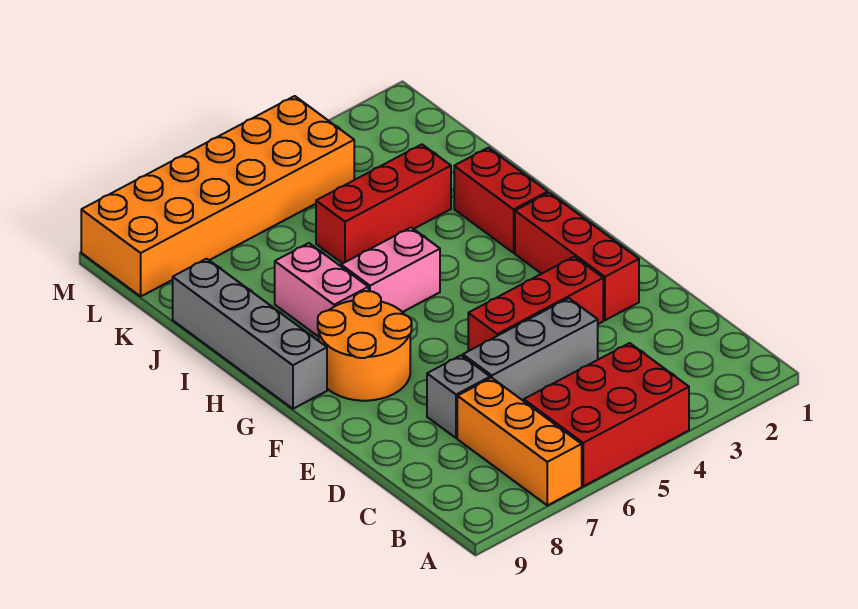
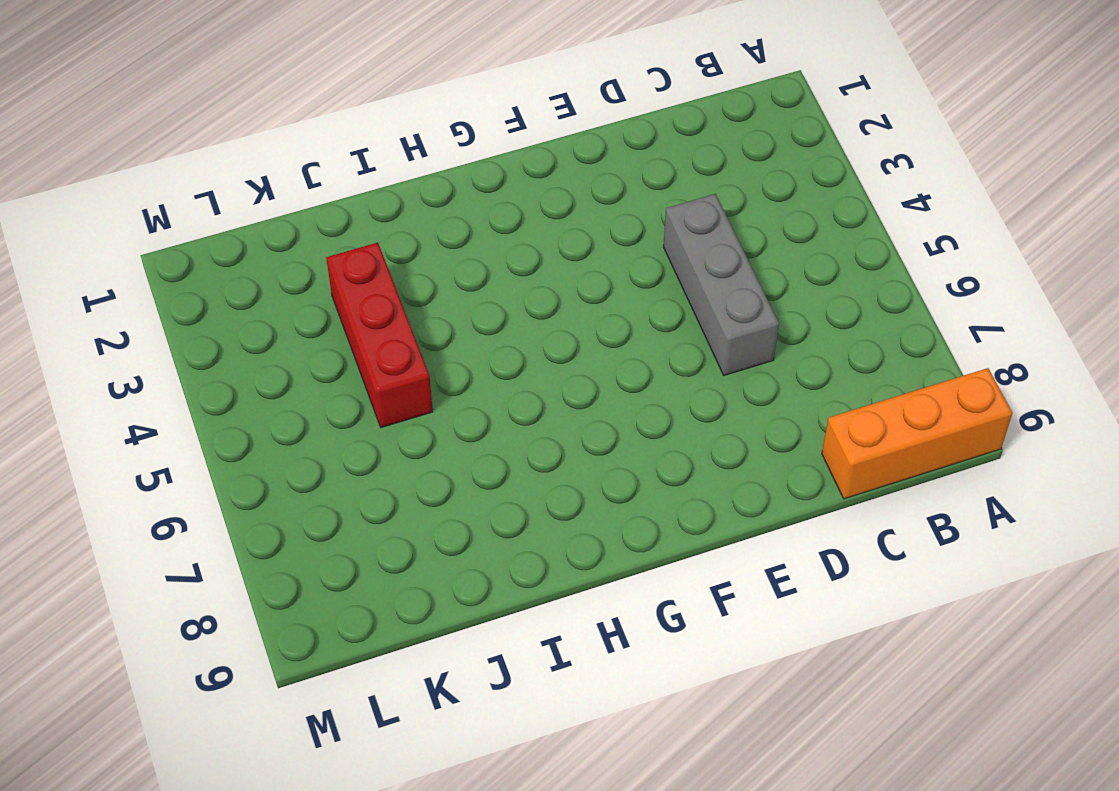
orange brick A9:C9 level 1 -> orange brick A7:C7 level 1
none -> red brick A4:B6 level 1
none -> grey brick D7 level 1
none -> red brick E2:G2 level 1

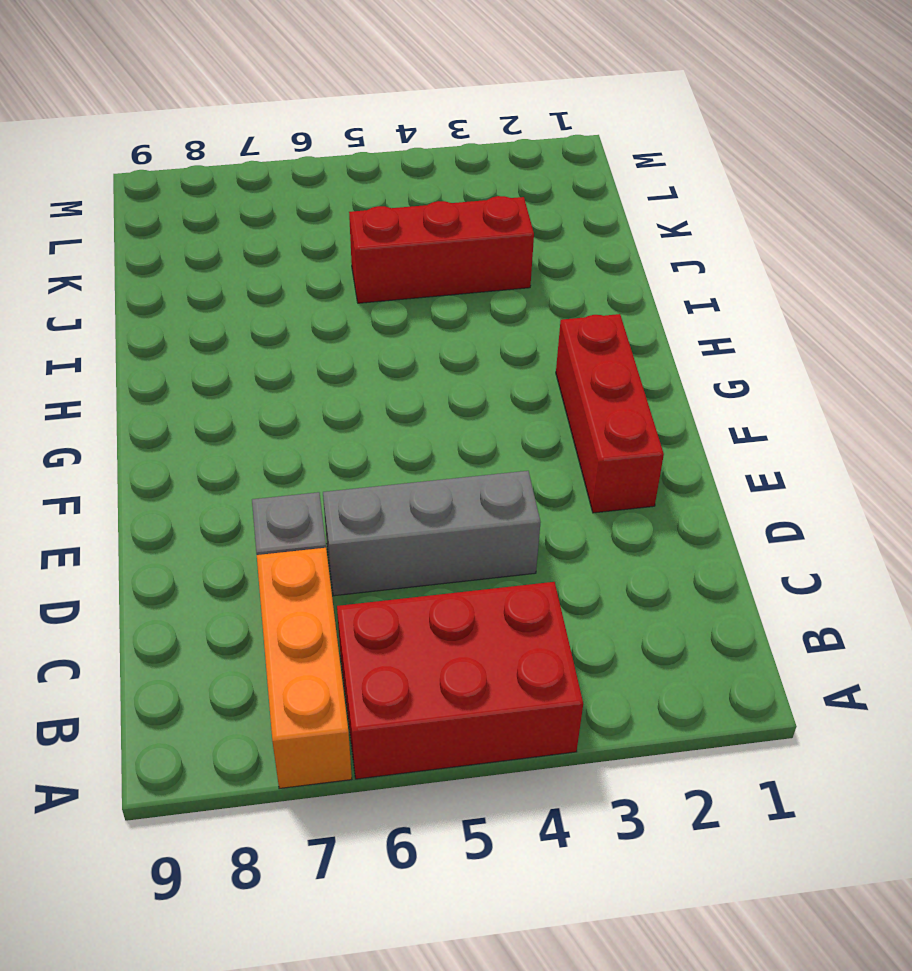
none -> red brick E3:E5 level 1
none -> orange round brick F7:G8 level 1
none -> grey brick G9:J9 level 1

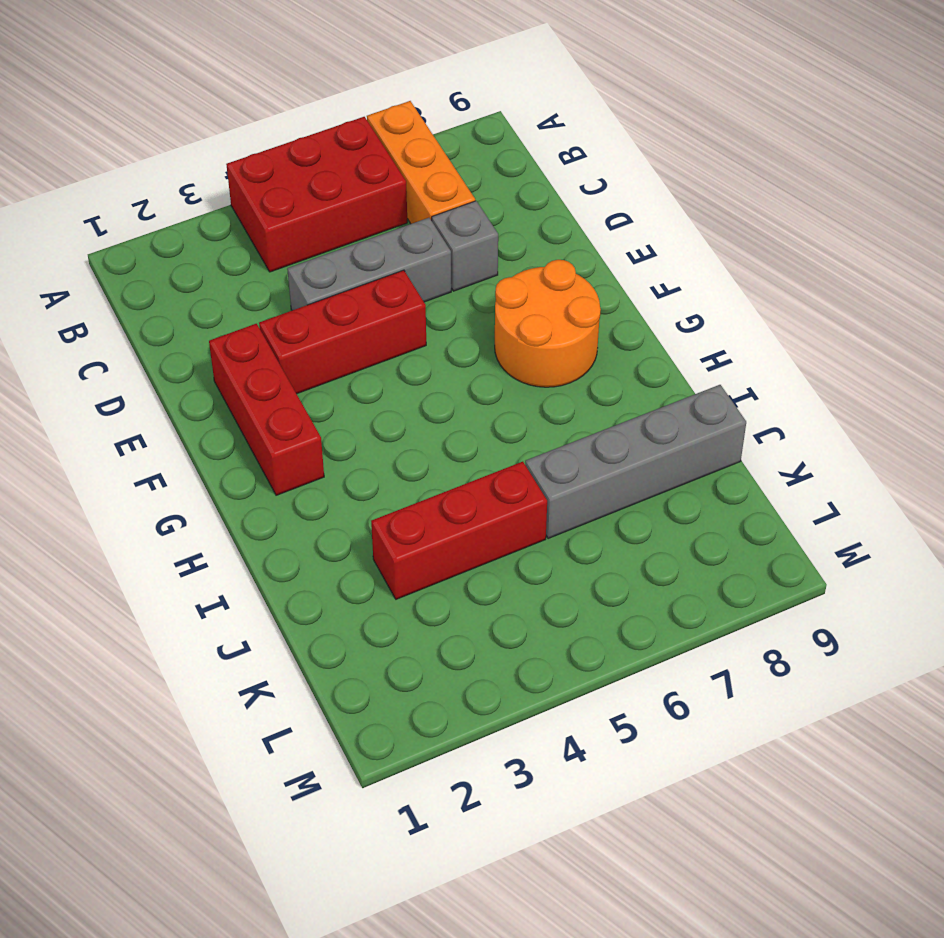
grey brick J6:J9 level 1 -> grey brick G9:J9 level 1
none -> red brick H2:I2 level 1
none -> pink brick H5:H6 level 1
none -> pink brick H7:I7 level 1

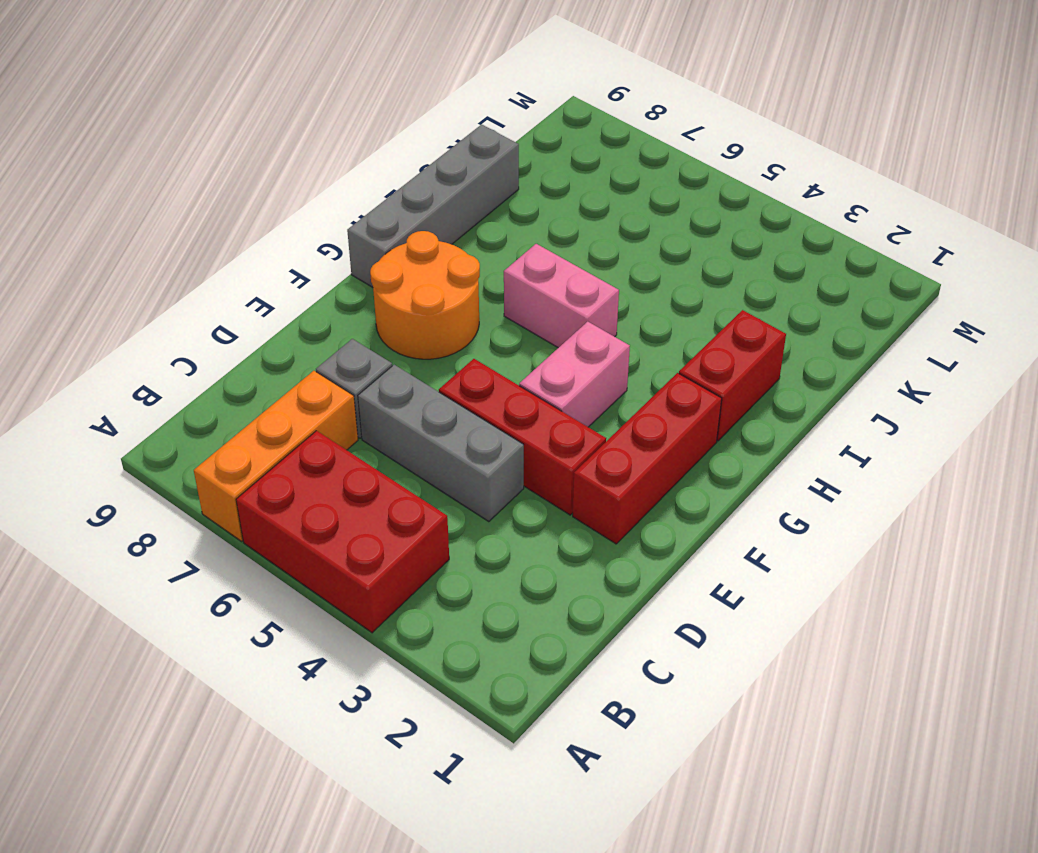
pink brick F4:G4 level 1 -> pink brick H7:I7 level 1
none -> red brick J3:J5 level 1
none -> orange brick L4:M9 level 1

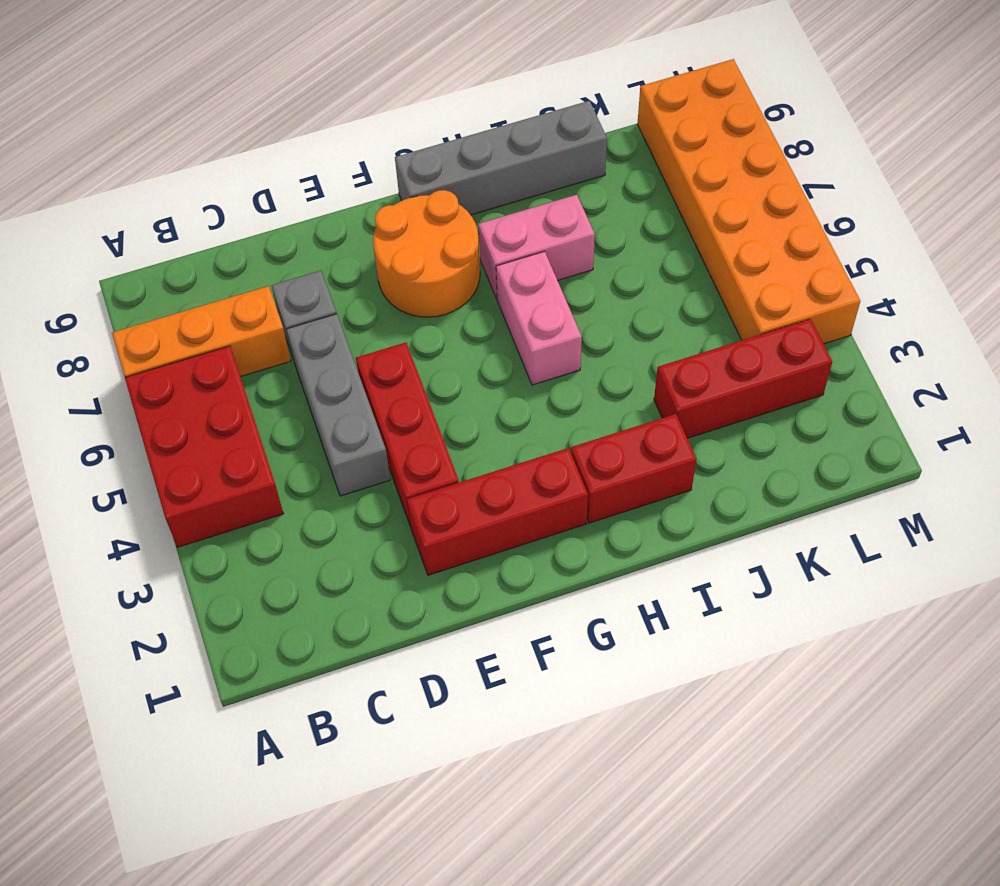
red brick J3:L3 level 1 -> red brick J3:J5 level 1

